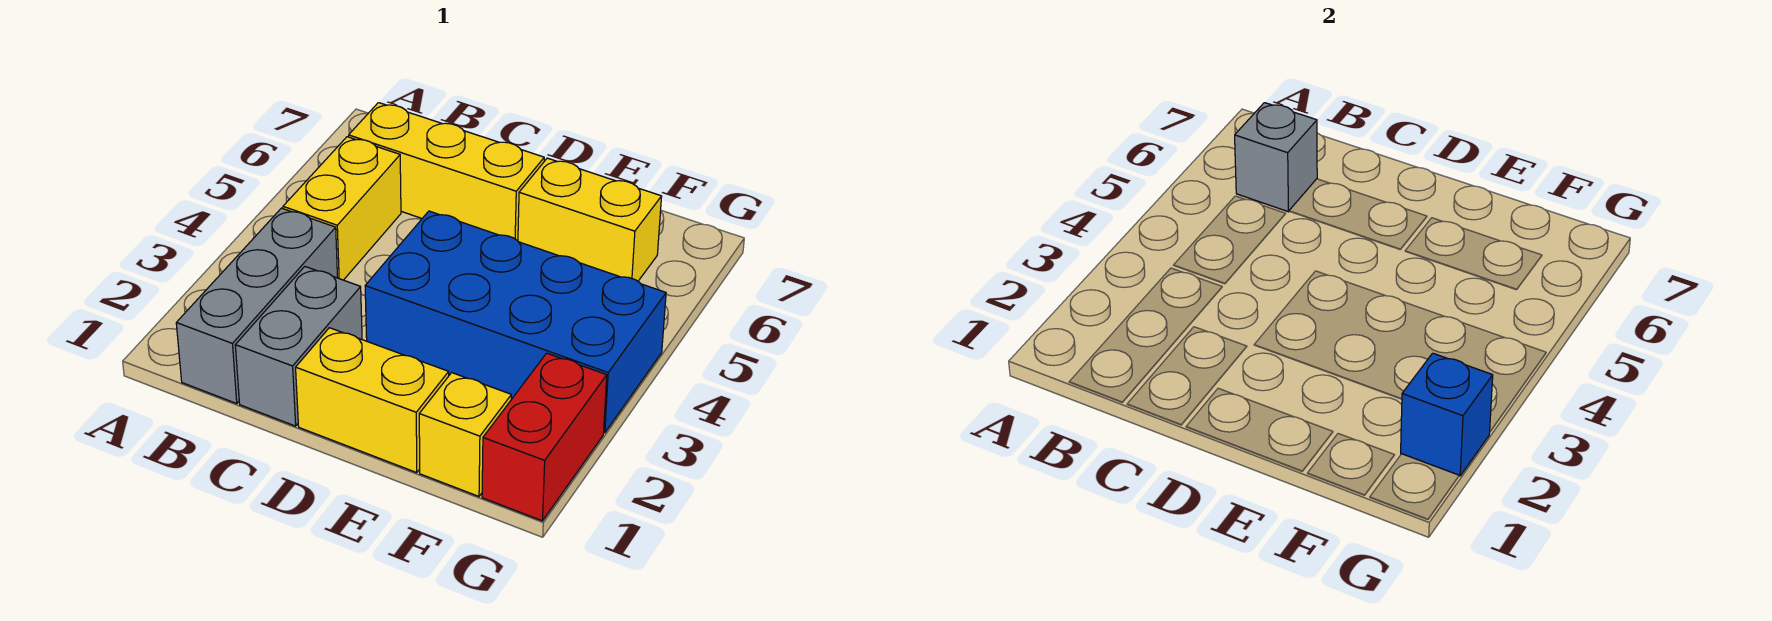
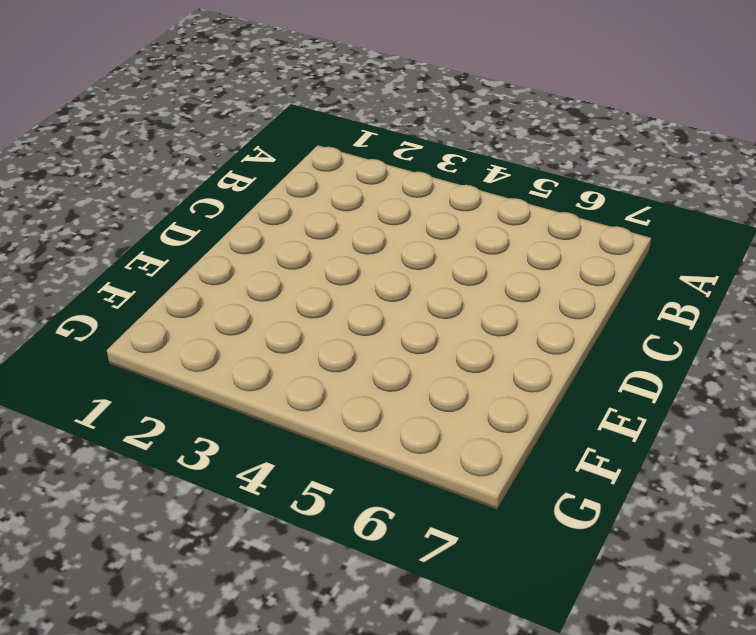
none -> grey brick B1:B3 level 1
none -> yellow brick B4:B5 level 1

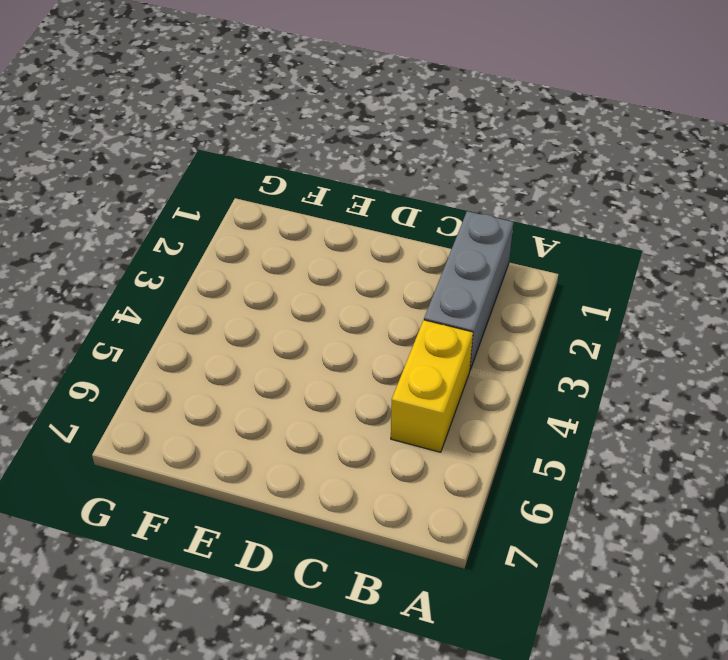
none -> yellow brick B6:D6 level 1
none -> grey brick C1:C2 level 1

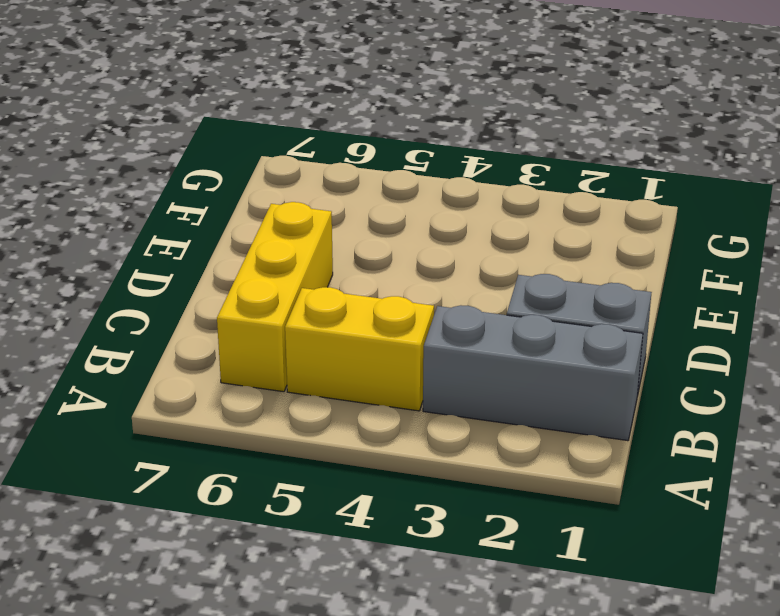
none -> yellow brick D1:E1 level 1
none -> blue brick D3:G4 level 1

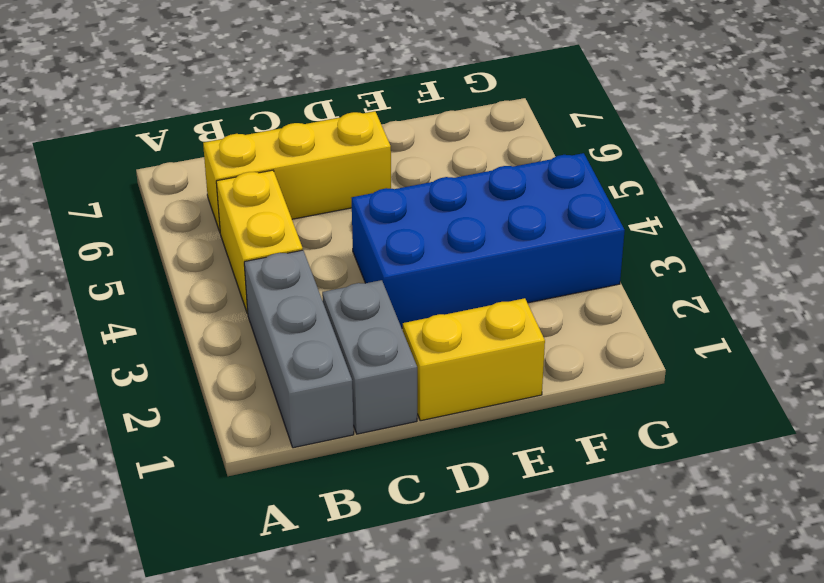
none -> yellow brick E6:F6 level 1
none -> yellow brick F1 level 1

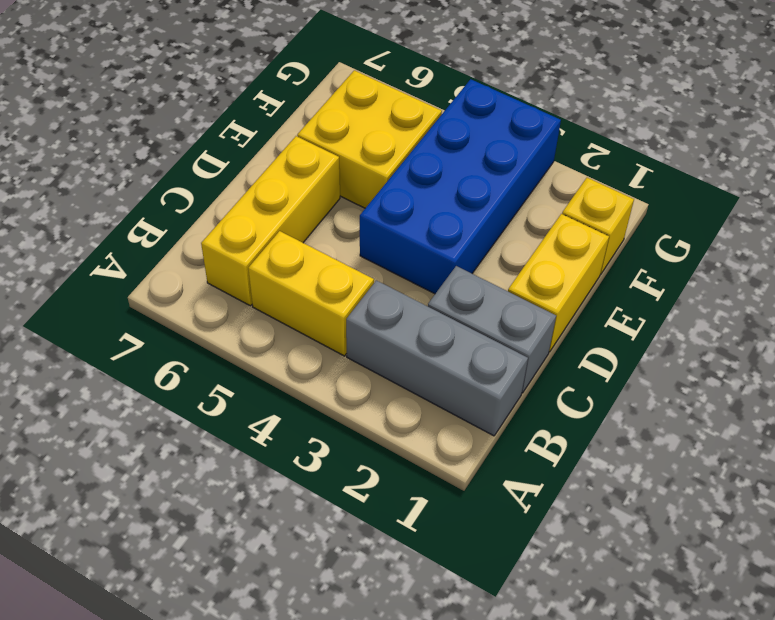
yellow brick E5:F6 level 1 -> yellow brick E6:F6 level 1
none -> red brick G1:G2 level 1
none -> grey brick B6 level 2

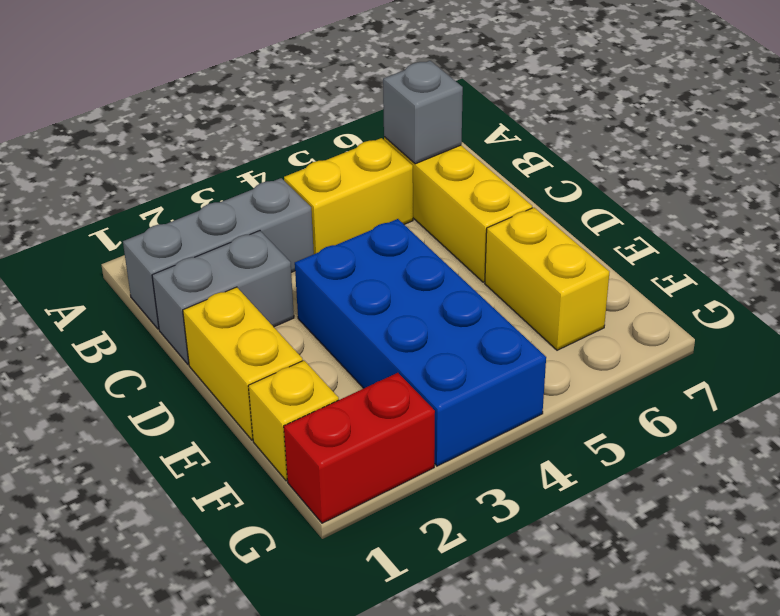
none -> blue brick G2 level 2

